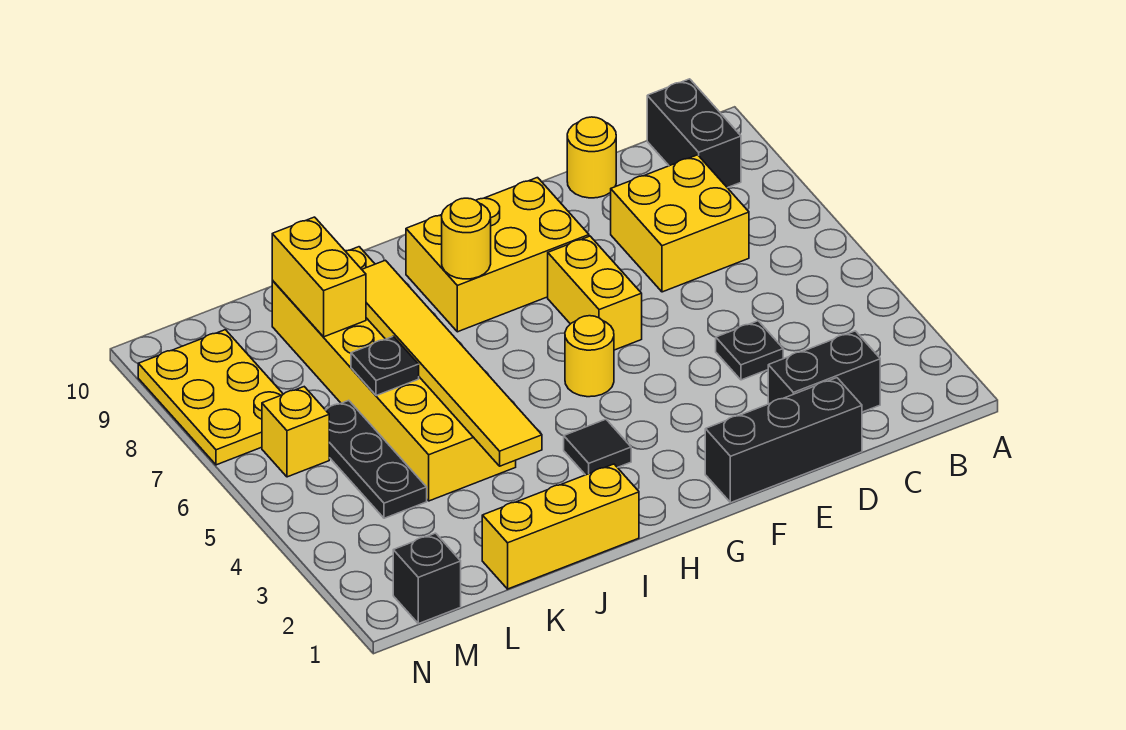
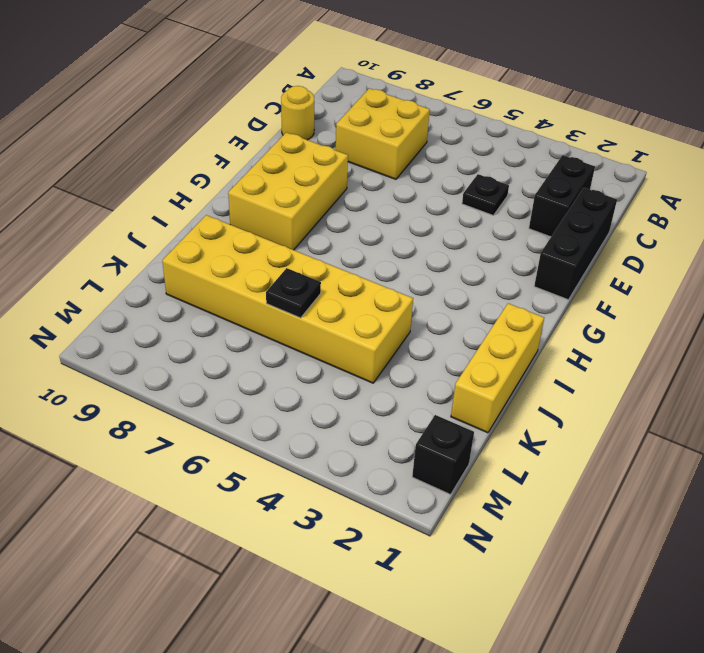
none -> black brick B9:B10 level 1
none -> yellow brick F6:F7 level 1
none -> yellow round brick G5 level 1

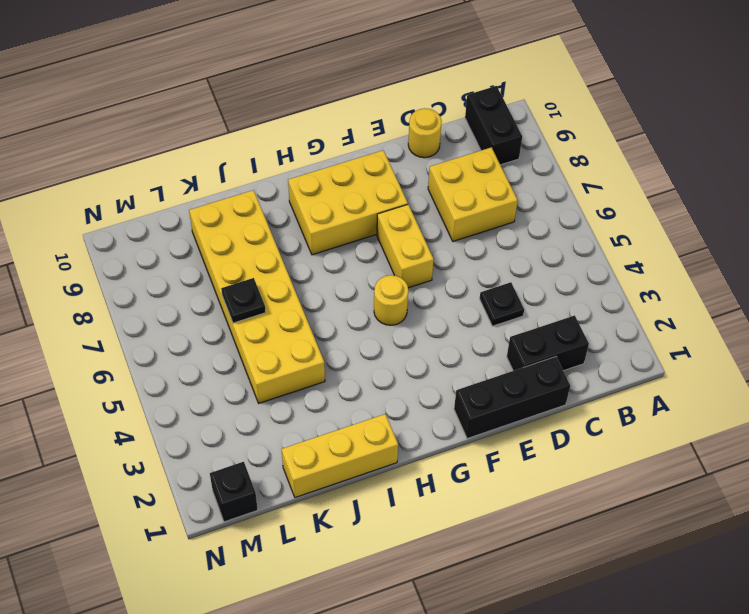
none -> black tile H3 level 1
none -> black plate L4:L6 level 1
none -> yellow brick M6 level 1

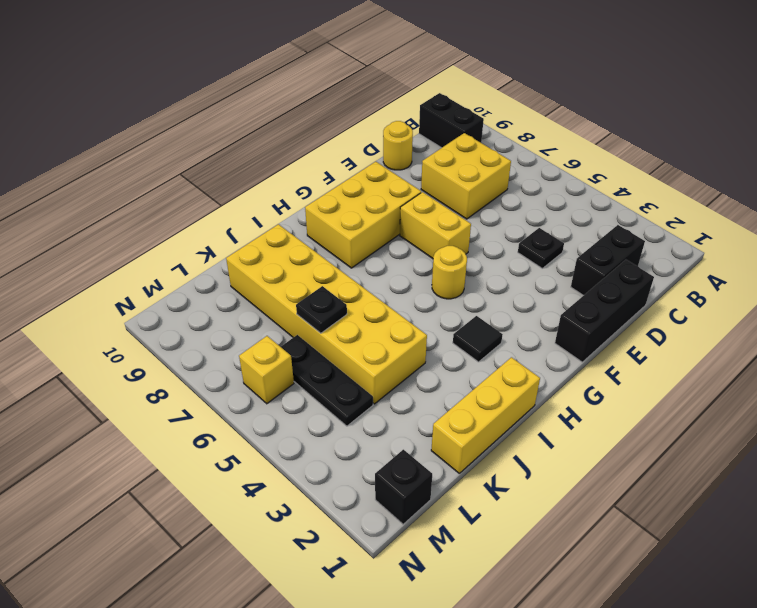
none -> yellow plate M7:N9 level 1
none -> yellow round brick H8 level 2
none -> yellow tile J3:J8 level 2

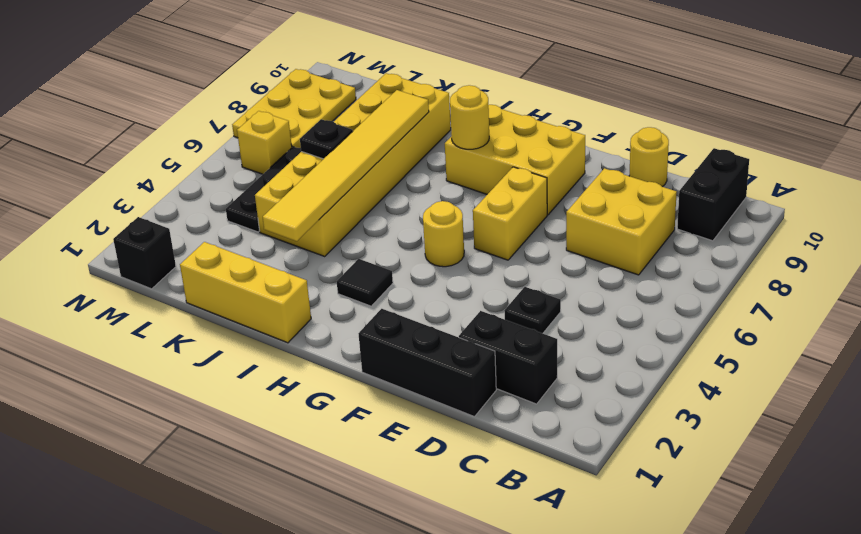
none -> yellow brick K8:K9 level 2

